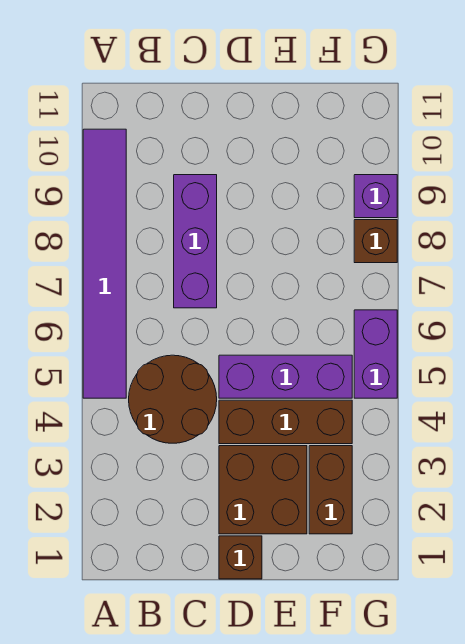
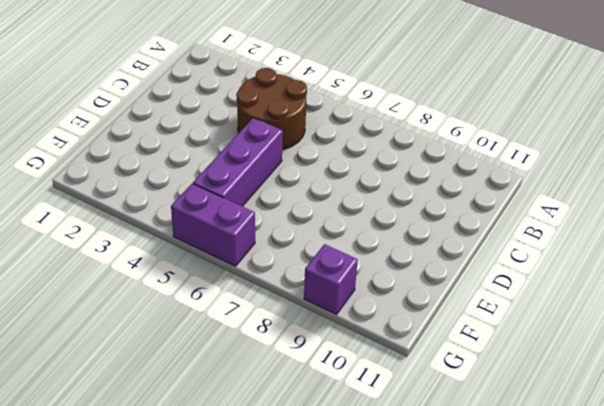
none -> purple tile A5:A10 level 1
none -> purple brick C7:C9 level 1

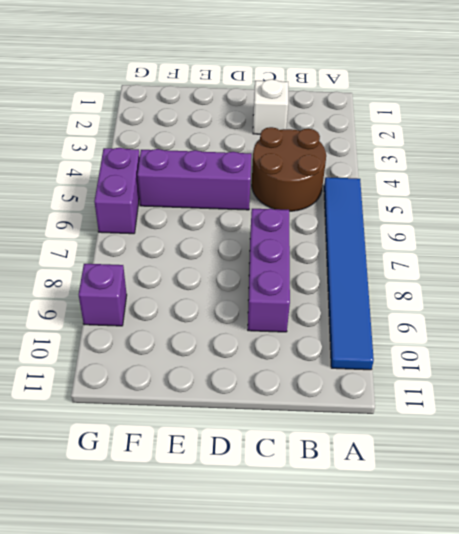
blue tile A5:A10 level 1 -> purple tile A5:A10 level 1
white brick C2 level 1 -> none
none -> brown brick D1 level 1
none -> brown brick D2:E3 level 1

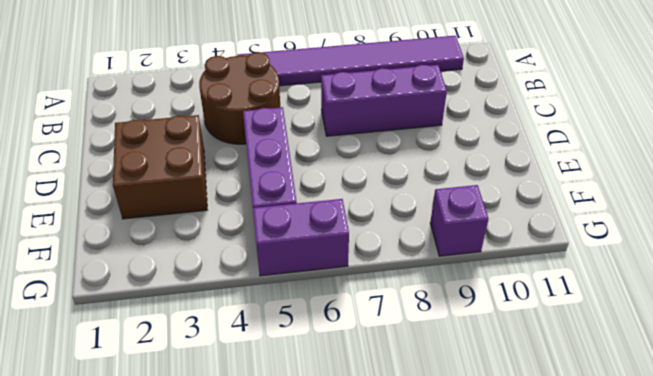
none -> brown brick D1 level 1
none -> brown brick D4:F4 level 1

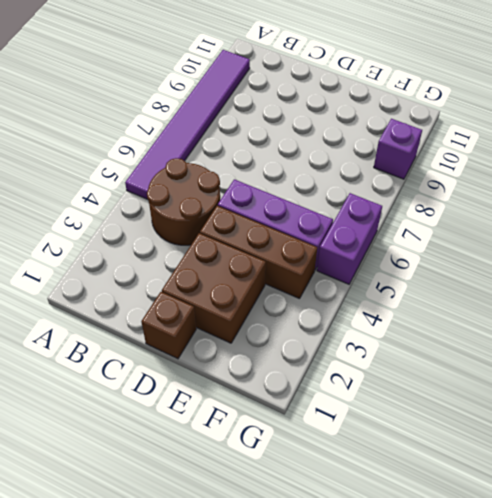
none -> purple brick C7:C9 level 1
none -> brown brick F2:F3 level 1

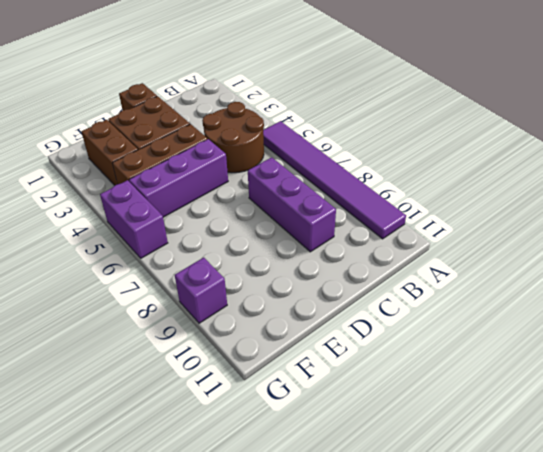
none -> brown brick G8 level 1

